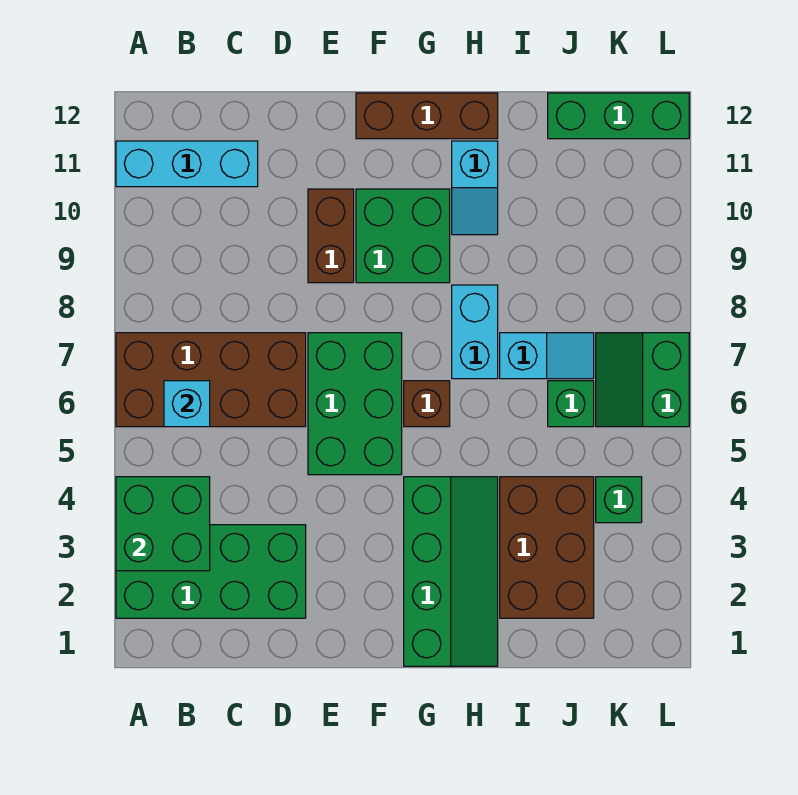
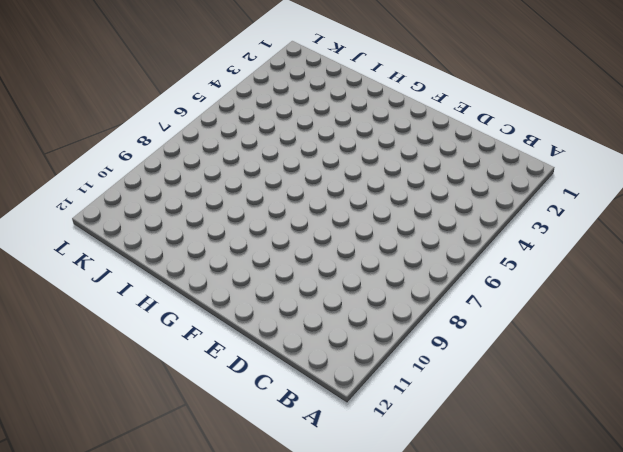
none -> green brick A2:D3 level 1
none -> brown brick A6:D7 level 1
none -> cyan brick A11:C11 level 1

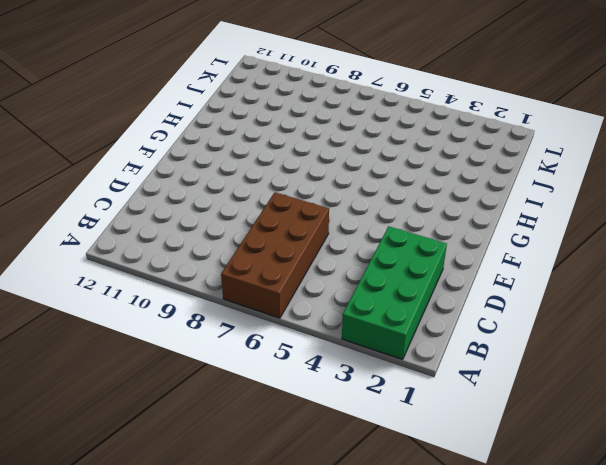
none -> cyan brick A11:C11 level 1
none -> green brick E5:F7 level 1
none -> brown brick E9:E10 level 1

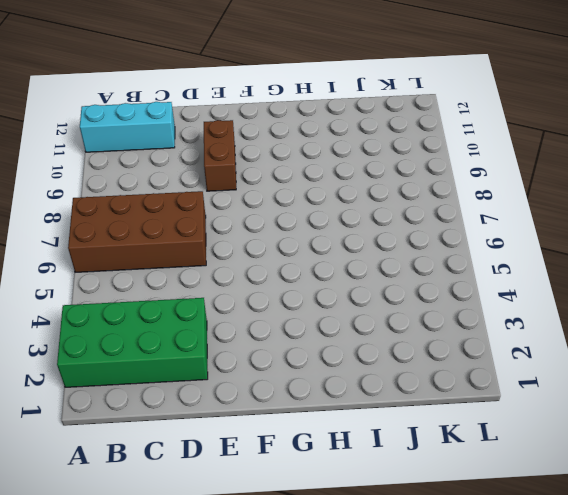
none -> green brick E5:F7 level 1
none -> green brick F9:G10 level 1
none -> brown brick F12:H12 level 1

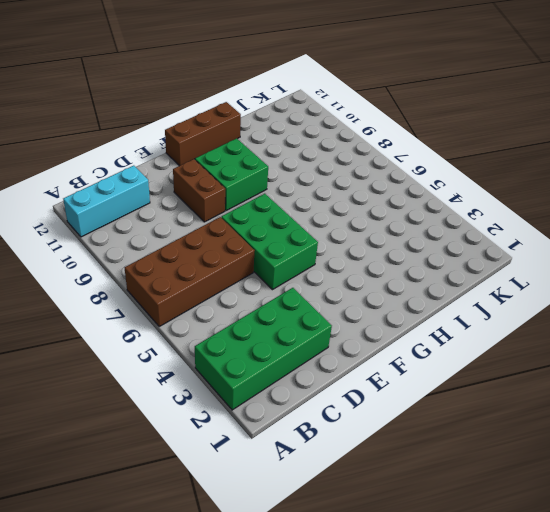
none -> green slope G1:H4 level 1 top G
none -> brown brick G6 level 1
none -> cyan brick H7:H8 level 1

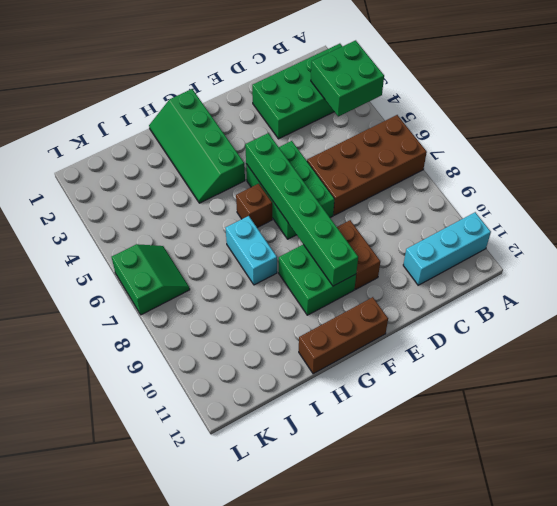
green brick F5:F10 level 2 -> none
none -> cyan slope H10:H11 level 1 top 11
none -> brown brick I2:J4 level 1
none -> cyan slope I7:J7 level 1 top I

